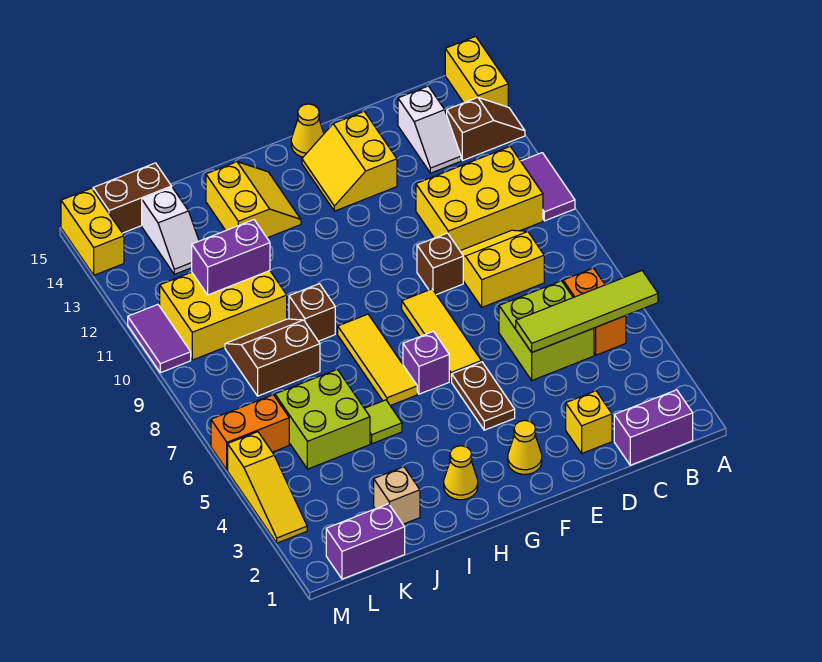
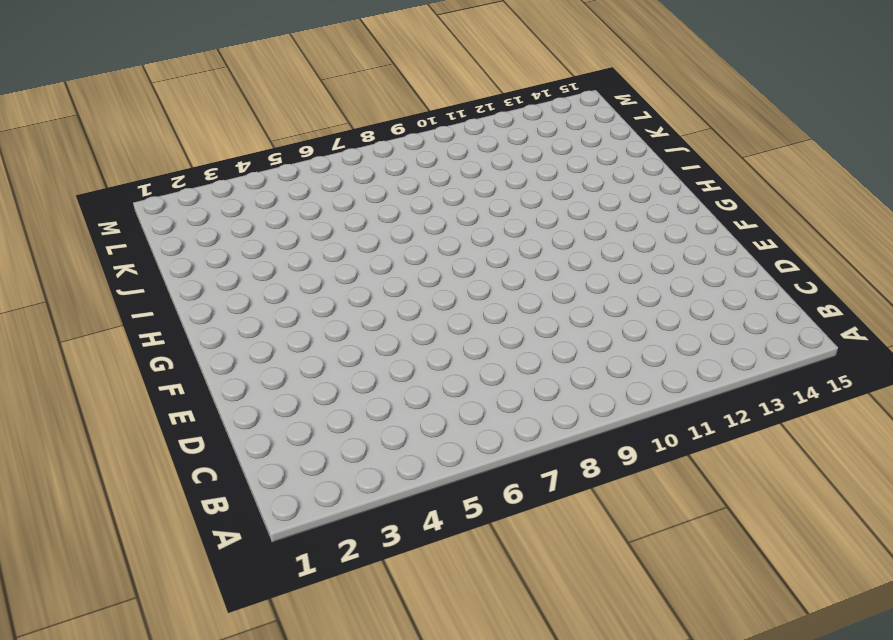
none -> purple tile A10:A11 level 1
none -> brown slope A13:B13 level 1 top B
none -> yellow brick A14:A15 level 1
none -> purple brick B1:C1 level 1

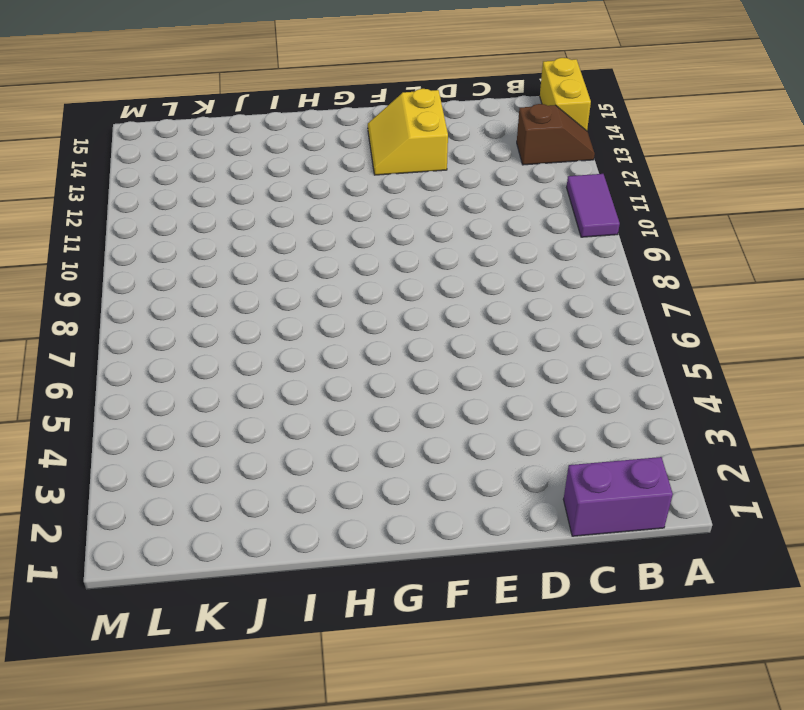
none -> orange brick B5:B6 level 1
none -> yellow brick B10:D11 level 1
none -> lime brick C5:D6 level 1
none -> yellow slope C8:D9 level 1 top 8

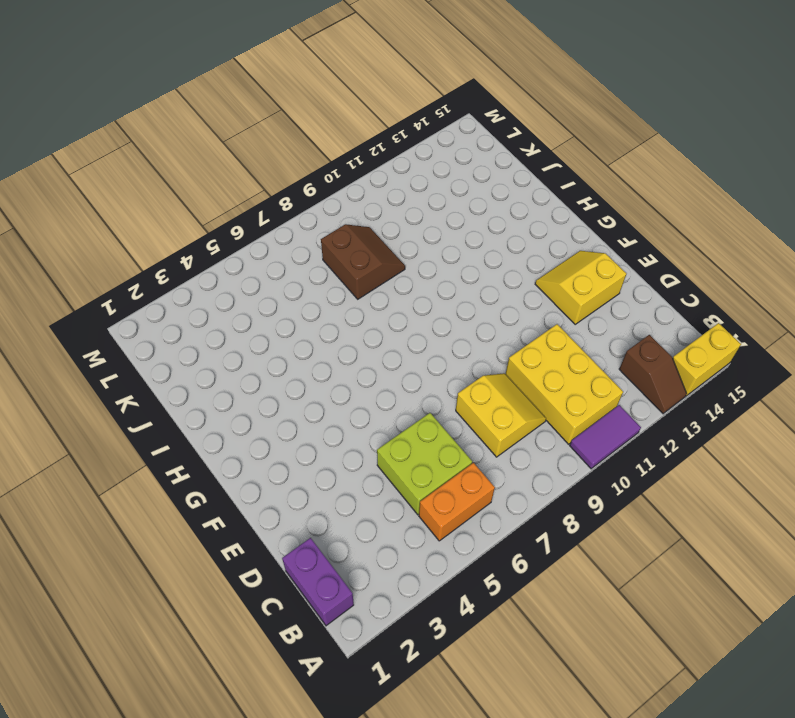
none -> white slope C13:C14 level 1 top 14
none -> yellow brick D2 level 1
none -> brown brick E9 level 1
none -> yellow cone F2 level 1

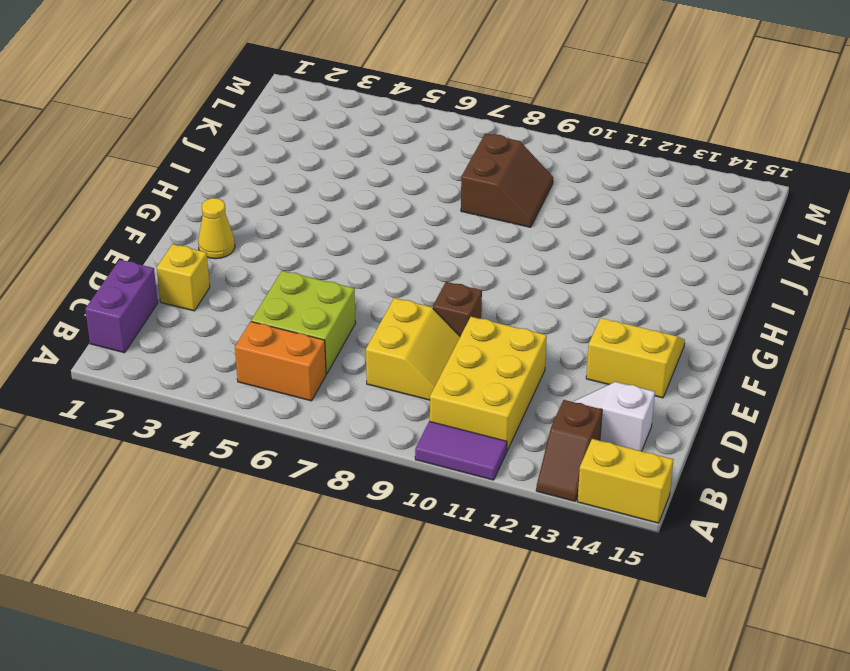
none -> brown plate F4:F5 level 1
none -> yellow tile F6:F8 level 1
none -> yellow cone F15 level 1
none -> purple brick G6 level 1

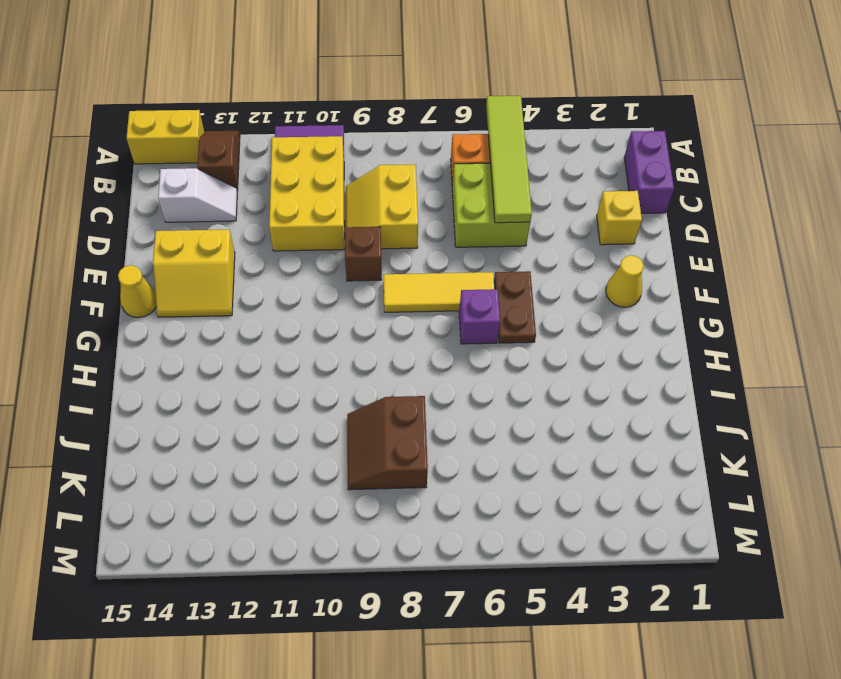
brown plate F5:G5 level 1 -> brown plate F4:F5 level 1
none -> yellow cone H2 level 1
none -> yellow tile H6:H8 level 1
none -> yellow slope H13:I14 level 1 top I
none -> lime tile I5 level 1

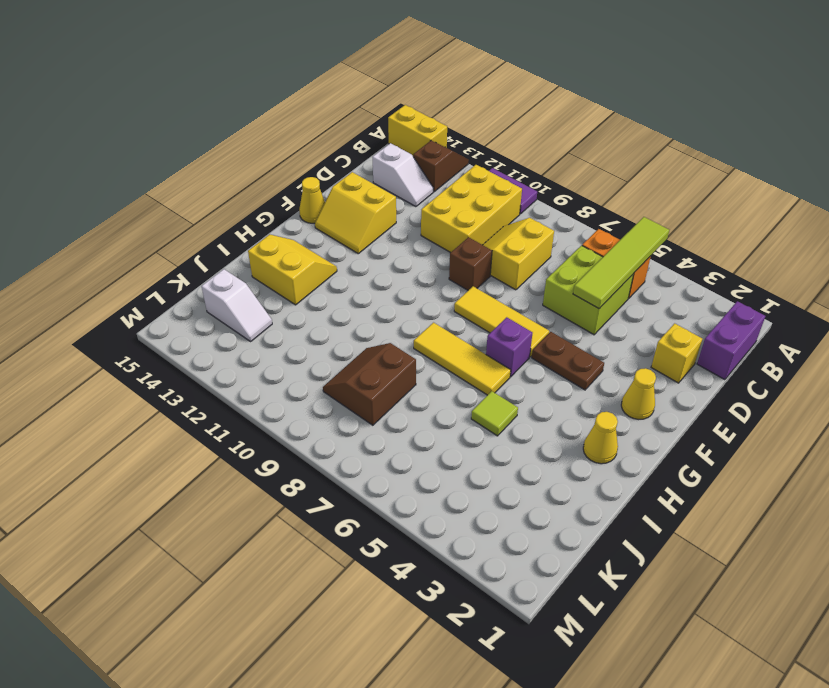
none -> brown brick I9 level 1
none -> tan brick J2 level 1
none -> lime brick J5:K6 level 1
none -> yellow brick J10:L11 level 1

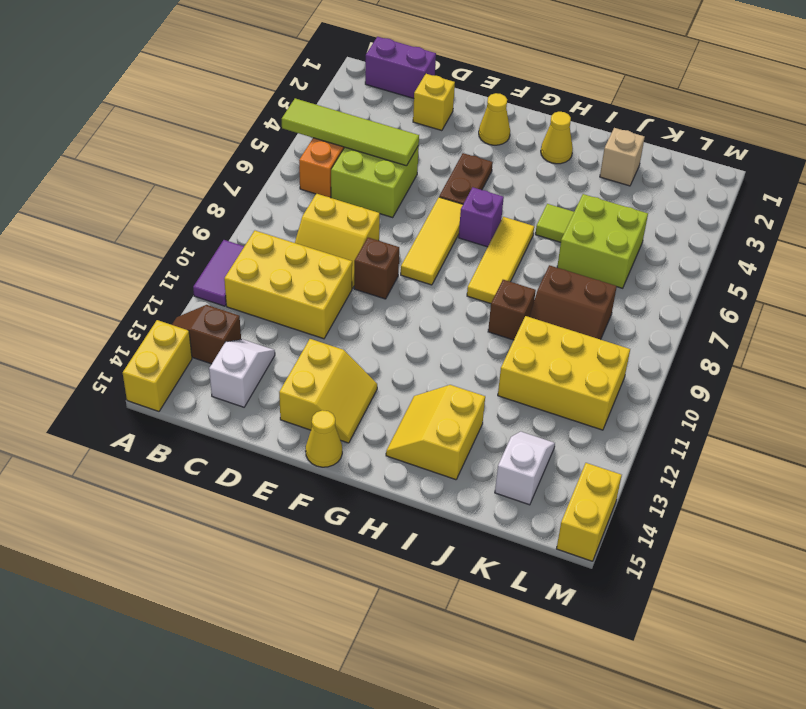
none -> purple brick K1:L1 level 1
none -> brown brick K15:L15 level 1
none -> orange brick L6:M6 level 1
none -> yellow slope M3:M5 level 1 top 5

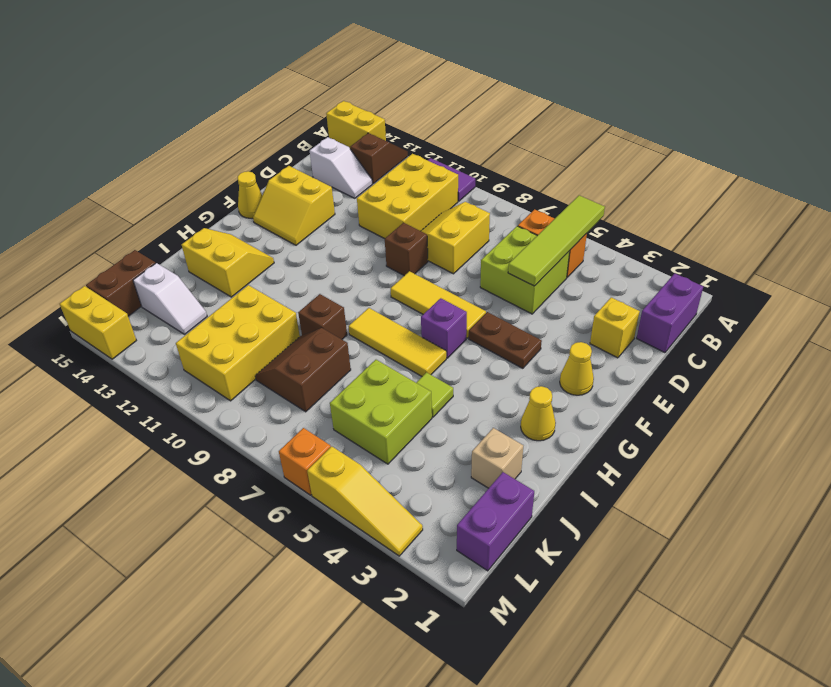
orange brick M6 level 1 -> orange brick L6:M6 level 1
none -> purple tile M10:M11 level 1
none -> purple brick J11:K11 level 2

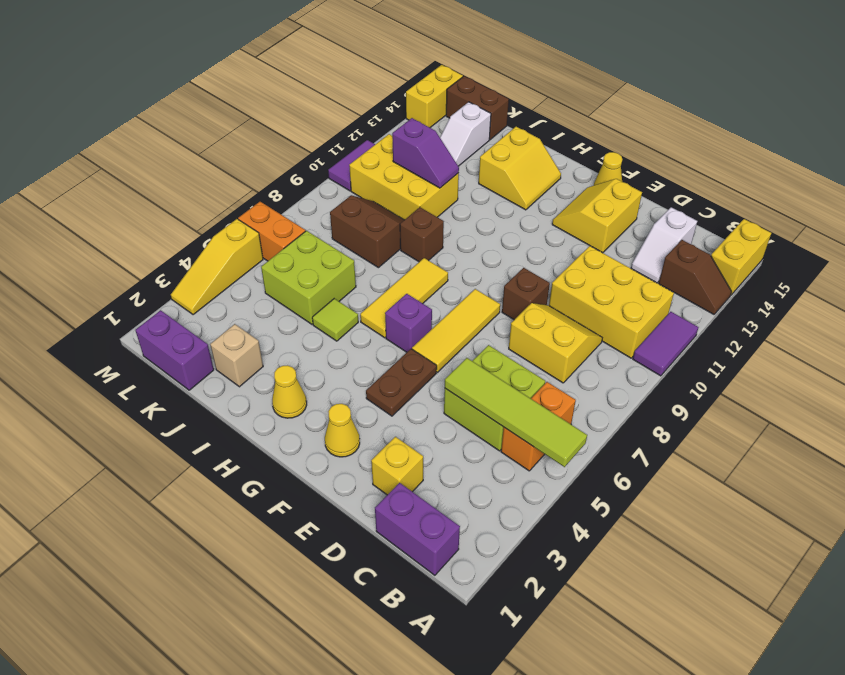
purple slope J11:K11 level 2 top K -> purple brick J11:K11 level 2

